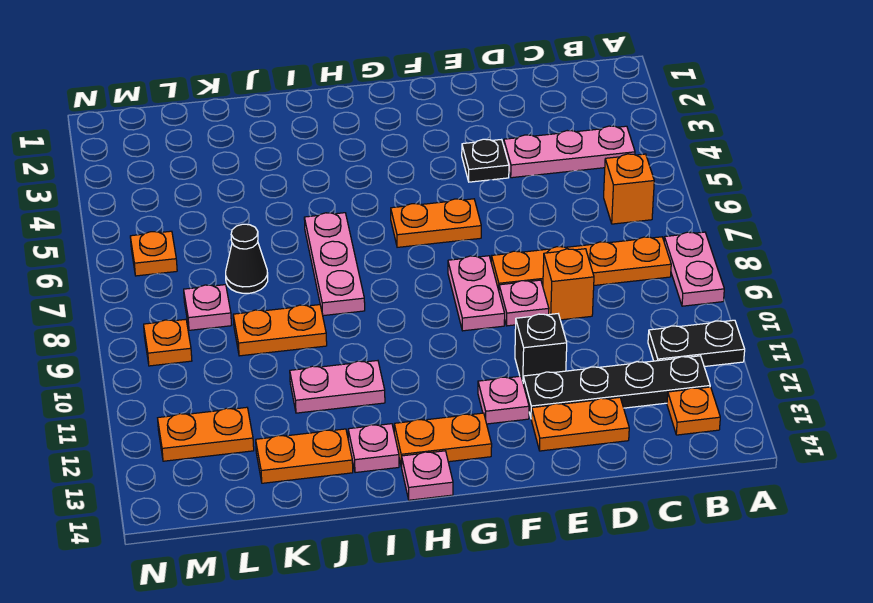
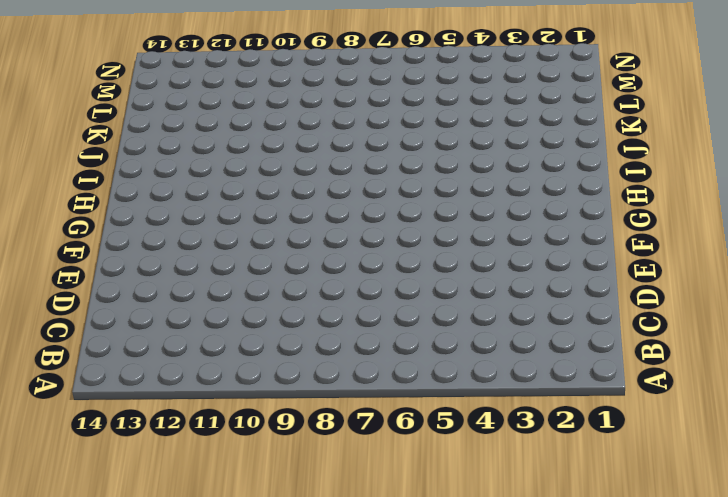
none -> pink plate A8:A9 level 1
none -> black plate A11:B11 level 1
none -> pink plate B4:D4 level 1

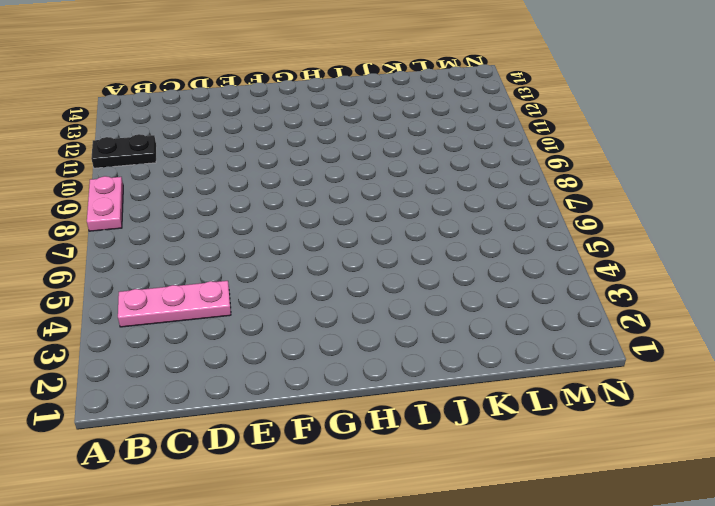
none -> orange brick B6 level 1
none -> orange plate B8:E8 level 1
none -> black plate B12:E12 level 1

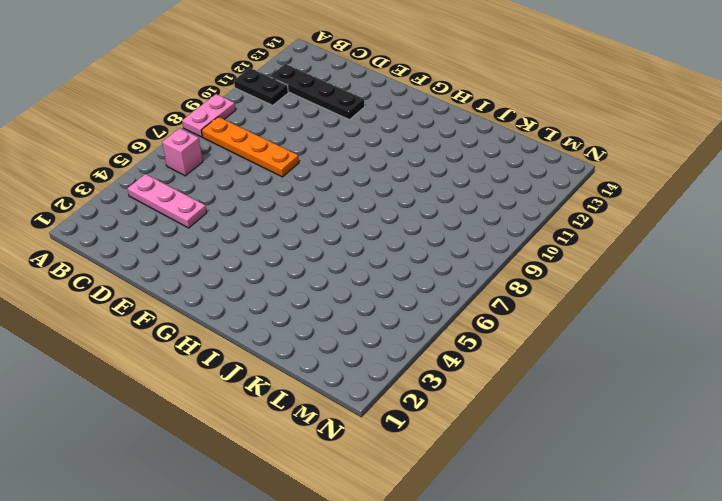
pink brick B6 level 1 -> orange brick B6 level 1
none -> orange plate B13 level 1
none -> orange brick D9 level 1
none -> orange plate D13:E13 level 1

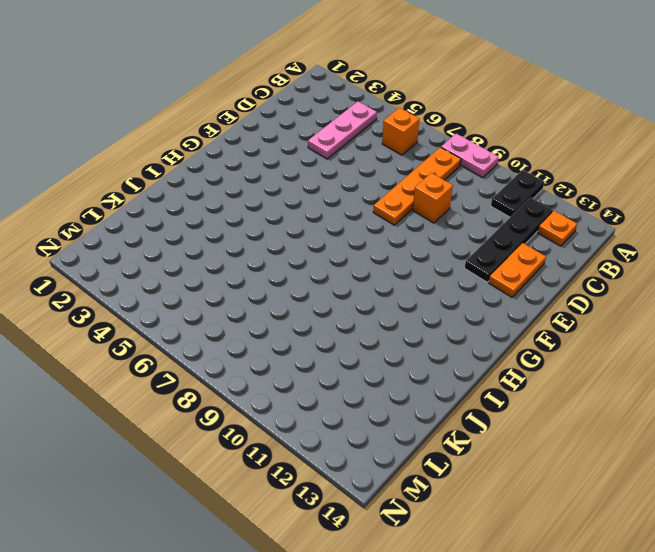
none -> black plate E4 level 1
none -> pink plate E9 level 1
none -> black brick E11 level 1

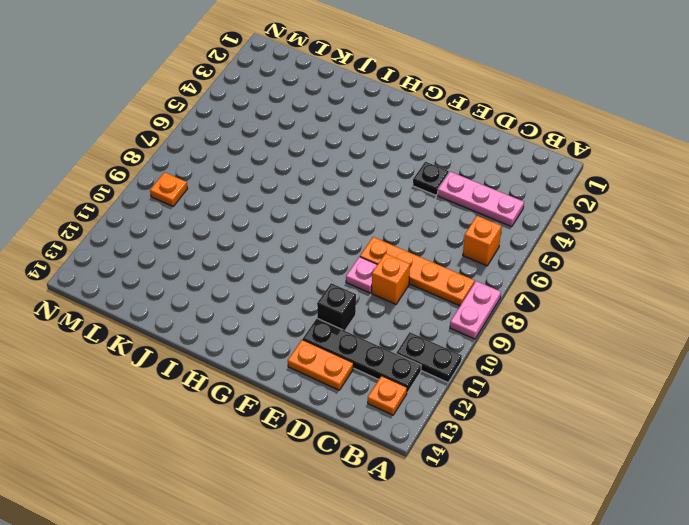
none -> orange plate F6:G6 level 1
none -> pink plate F8:F9 level 1
none -> pink plate F12 level 1

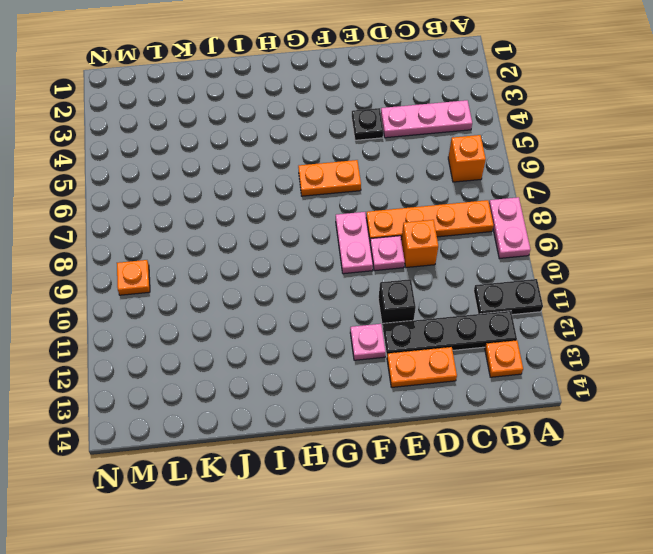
none -> orange plate G13:H13 level 1
none -> pink plate H14 level 1
none -> pink plate I6:I8 level 1

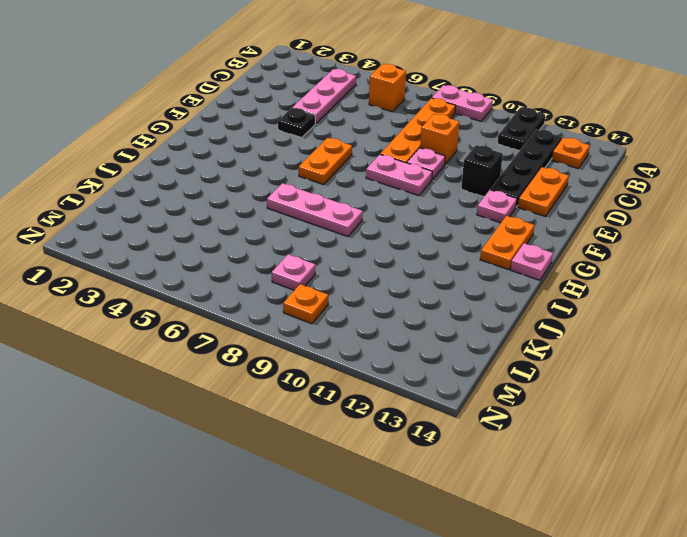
none -> pink plate I11:J11 level 1
none -> pink plate I13 level 1
none -> orange plate J9:K9 level 1

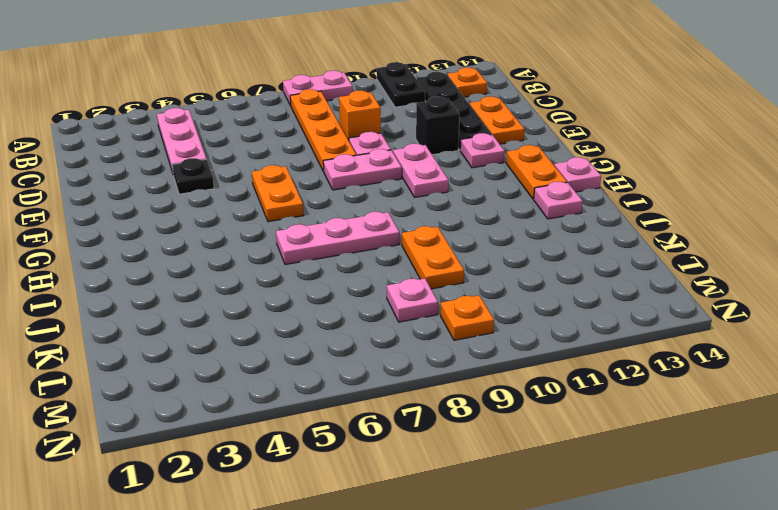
pink plate F10:G10 level 1 -> pink plate I11:J11 level 1
none -> orange brick B6 level 1
none -> orange plate J13:K13 level 1
none -> black cone K7 level 1

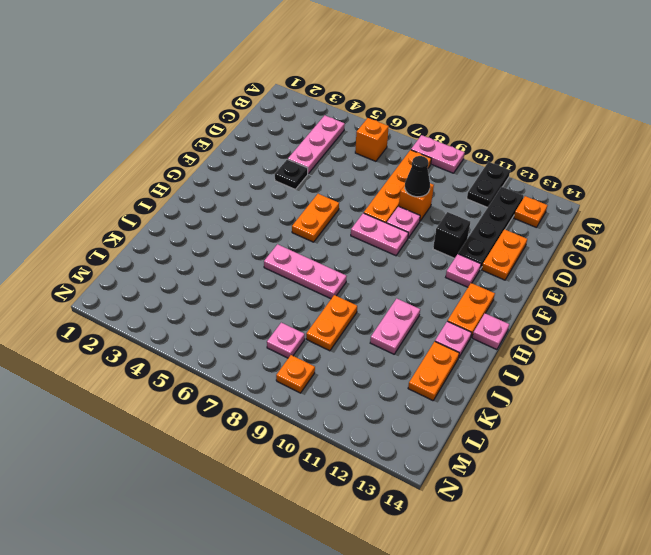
black cone D9 level 2 -> black cone K7 level 1
none -> orange plate L12:M12 level 1
none -> orange plate M6 level 1

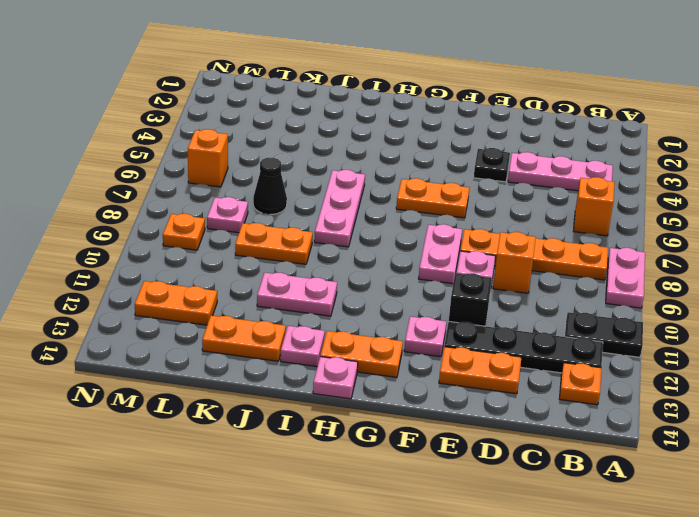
orange brick M6 level 1 -> orange plate M6 level 1

